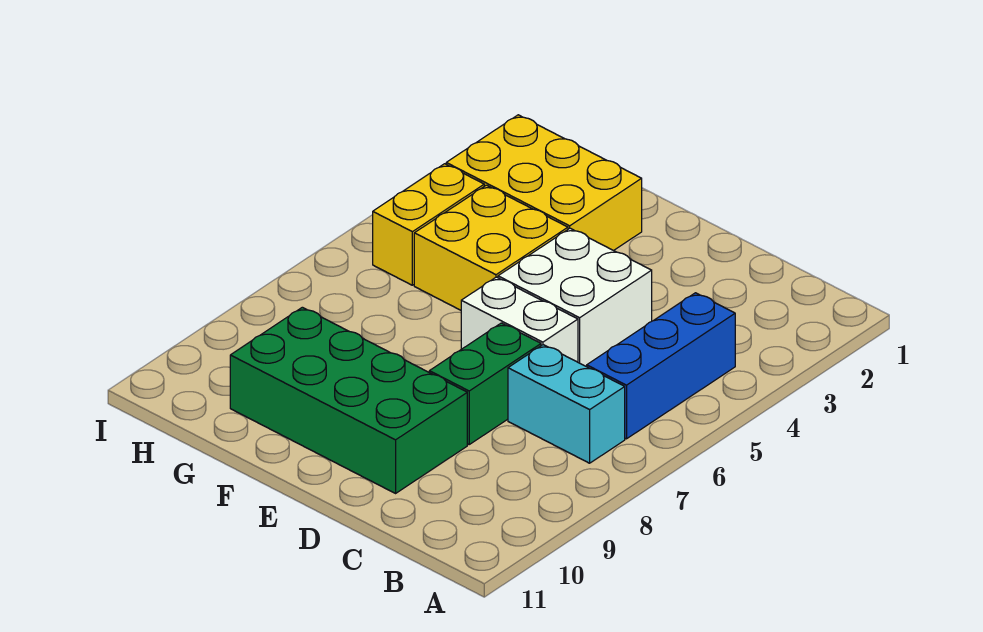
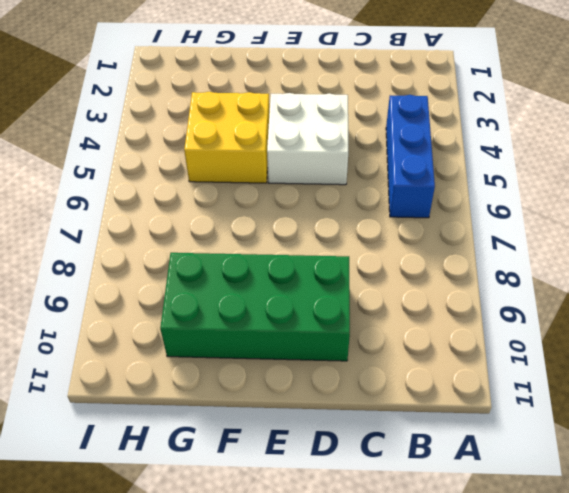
none -> cyan brick B7:C7 level 1
none -> white brick D6:E6 level 1

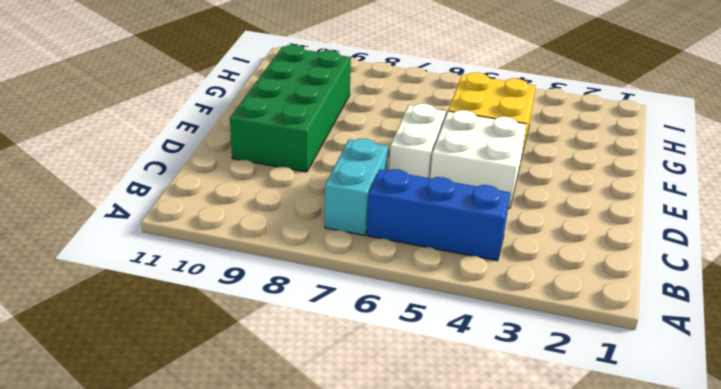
none -> green brick D7:D8 level 1
none -> yellow brick F2:H3 level 1

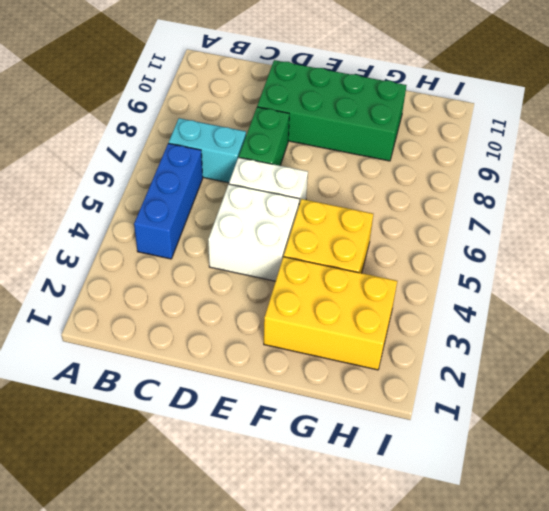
none -> yellow brick H4:H5 level 1

